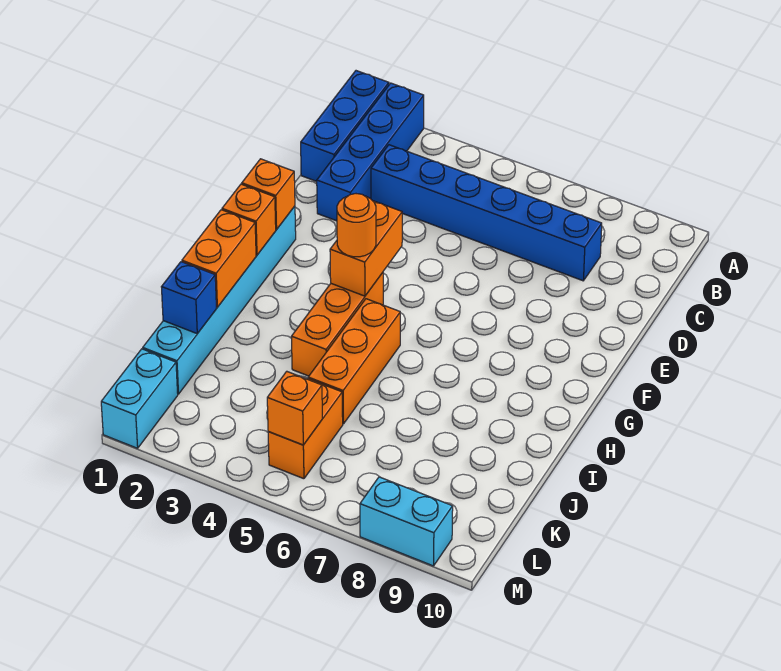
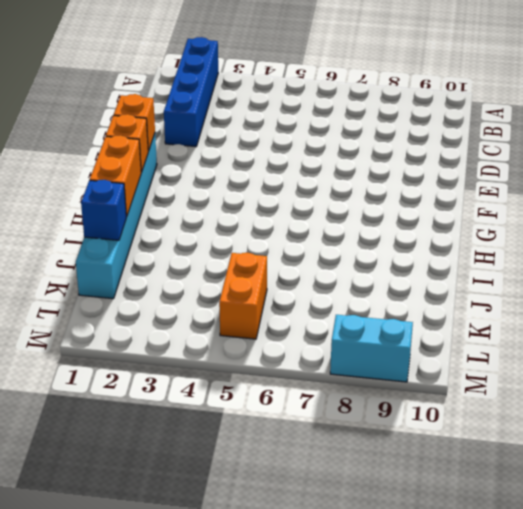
none -> blue brick A1:C1 level 1
none -> blue brick C3:C8 level 1
none -> orange brick G4:I4 level 1

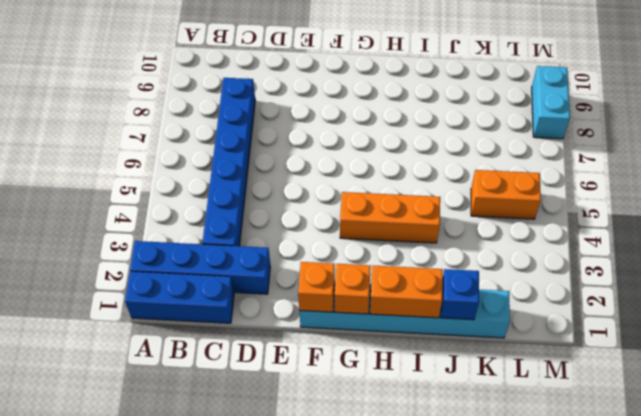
none -> orange brick H5:J5 level 1
none -> cyan brick L1:M1 level 1
none -> orange brick F4:G4 level 2

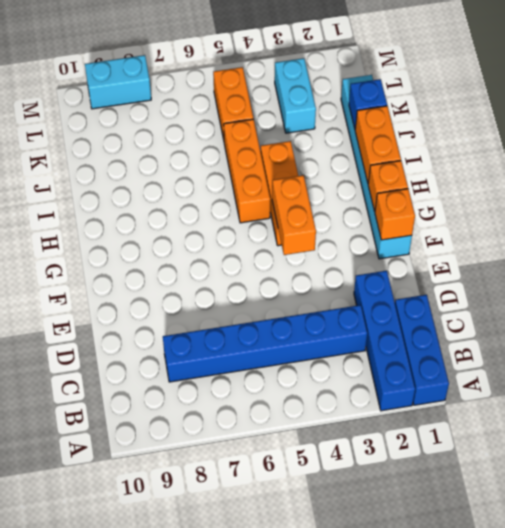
cyan brick K3:L3 level 1 -> cyan brick L1:M1 level 1
none -> orange brick L5 level 2
none -> orange round brick G4 level 3

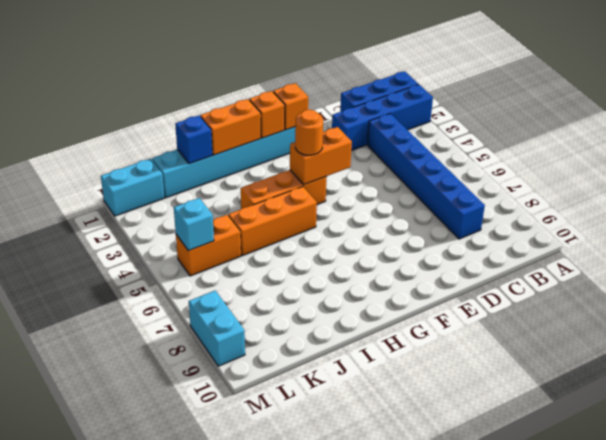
cyan brick L5 level 2 -> orange brick L5 level 2

